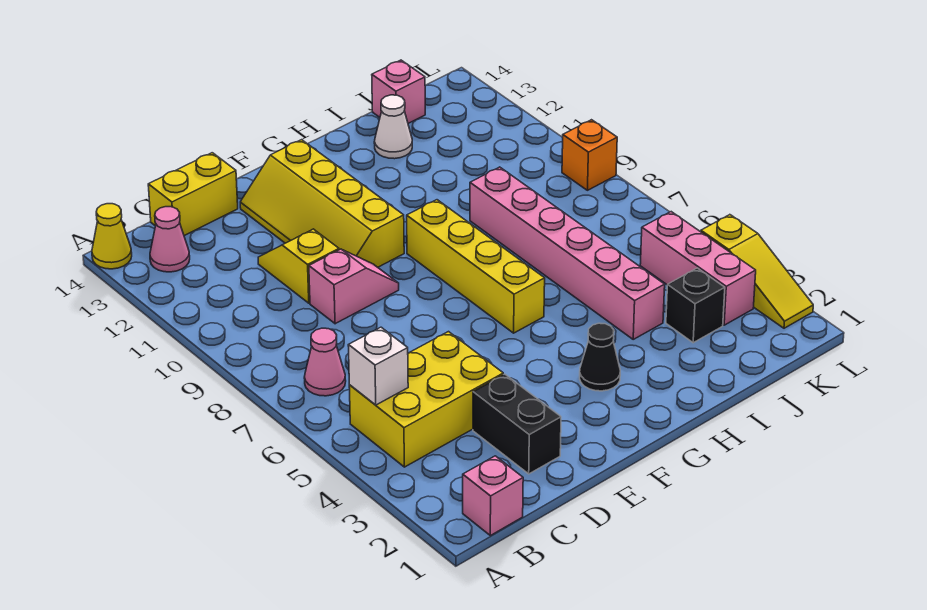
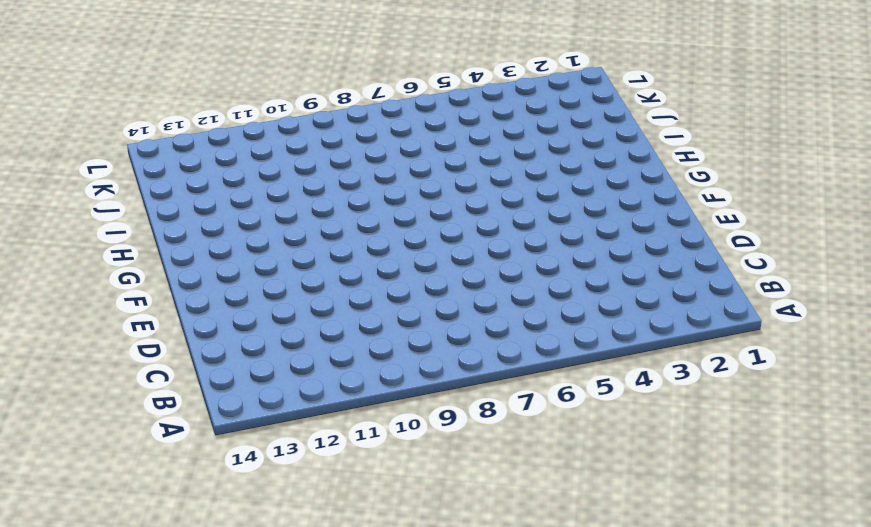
none -> yellow cone A14 level 1
none -> pink brick B1 level 1
none -> yellow brick B4:D5 level 1

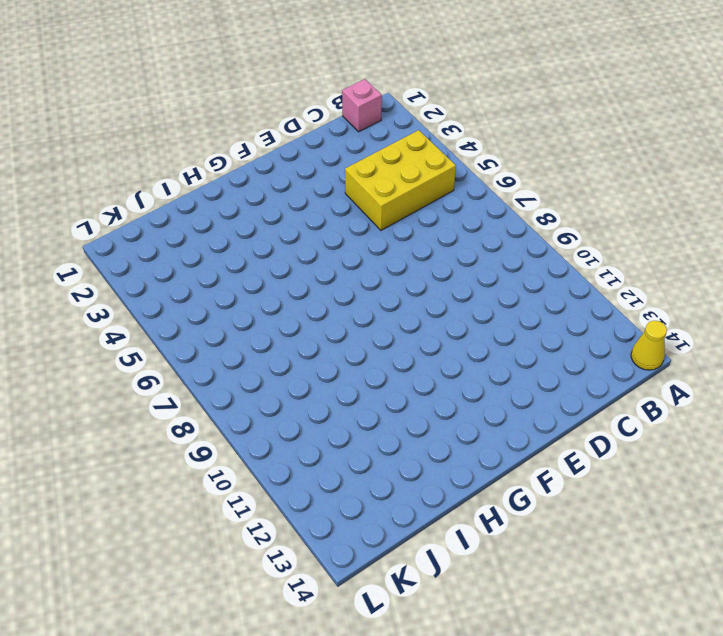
none -> pink cone B7 level 1
none -> pink cone B13 level 1
none -> yellow brick C14:D14 level 1

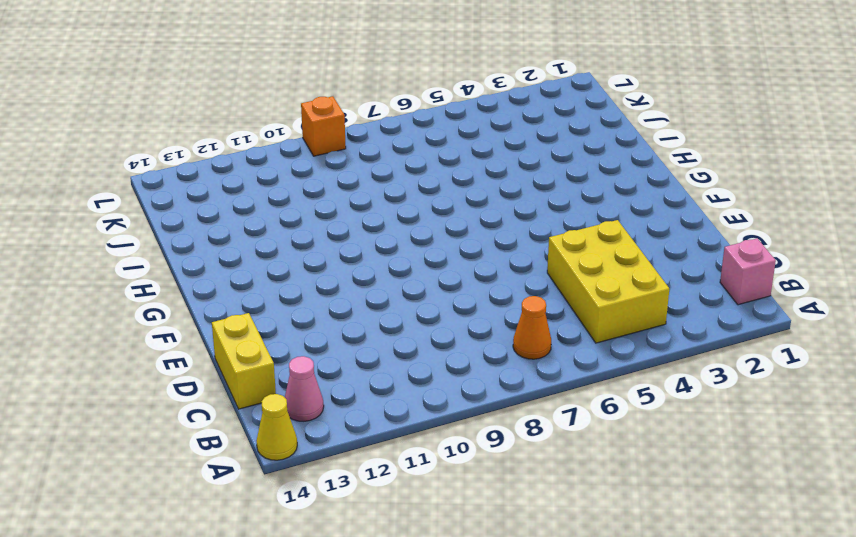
orange cone B7 level 1 -> pink cone B7 level 1
none -> black brick D2:D3 level 1
none -> pink slope D9:E9 level 1 top D
none -> yellow slope D10:D11 level 1 top 10

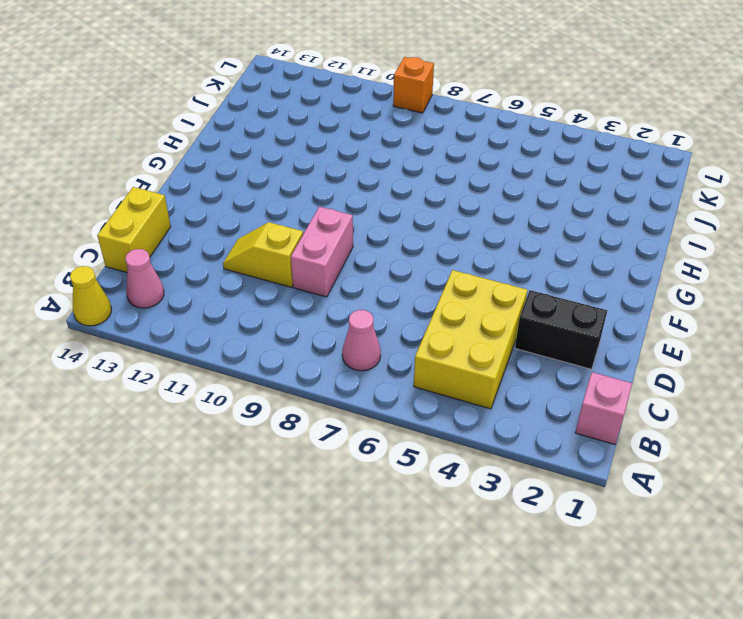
pink brick D9:E9 level 1 -> pink slope D9:E9 level 1 top D
none -> yellow slope E10:F13 level 1 top F
none -> black cone G3 level 1
none -> yellow brick G6:G9 level 1

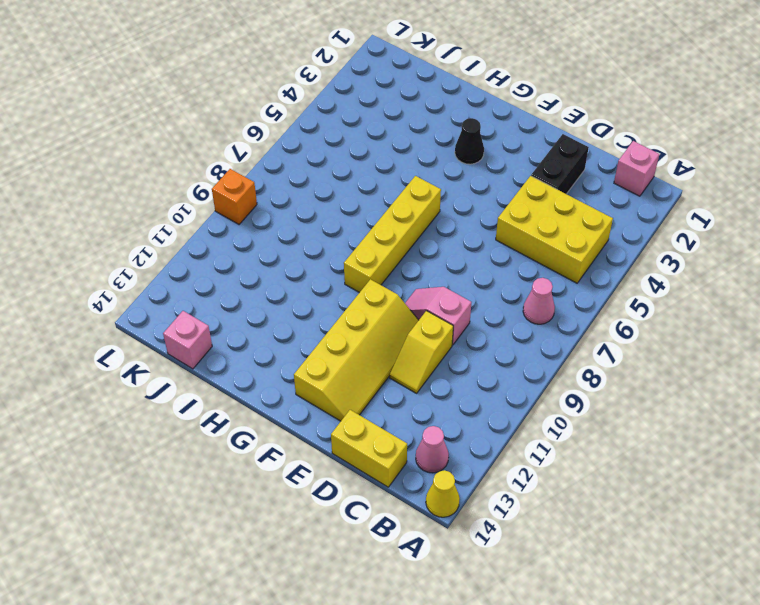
none -> pink brick I4:I9 level 1
none -> white cone I13 level 1
none -> black brick J3 level 1

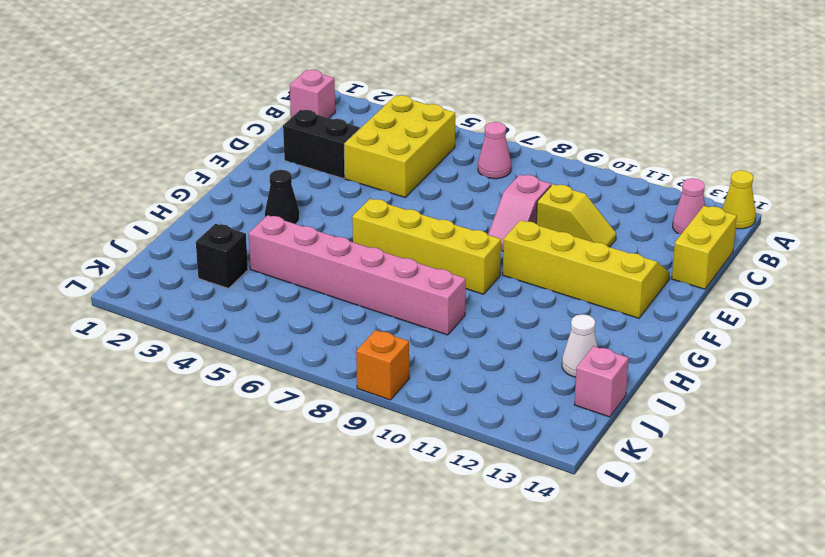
none -> pink brick K3:K5 level 1
none -> yellow slope L2:L4 level 1 top 4
none -> white brick B5 level 2

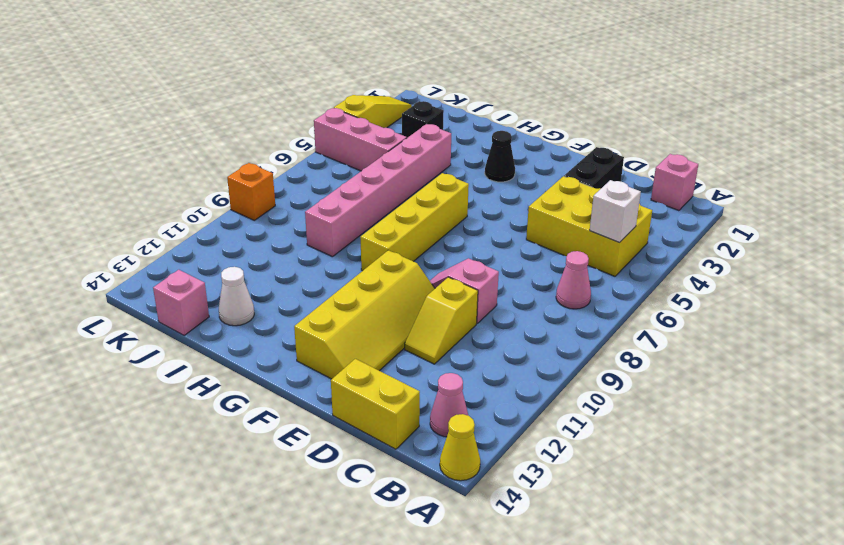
pink brick J5:L5 level 1 -> pink brick K3:K5 level 1

